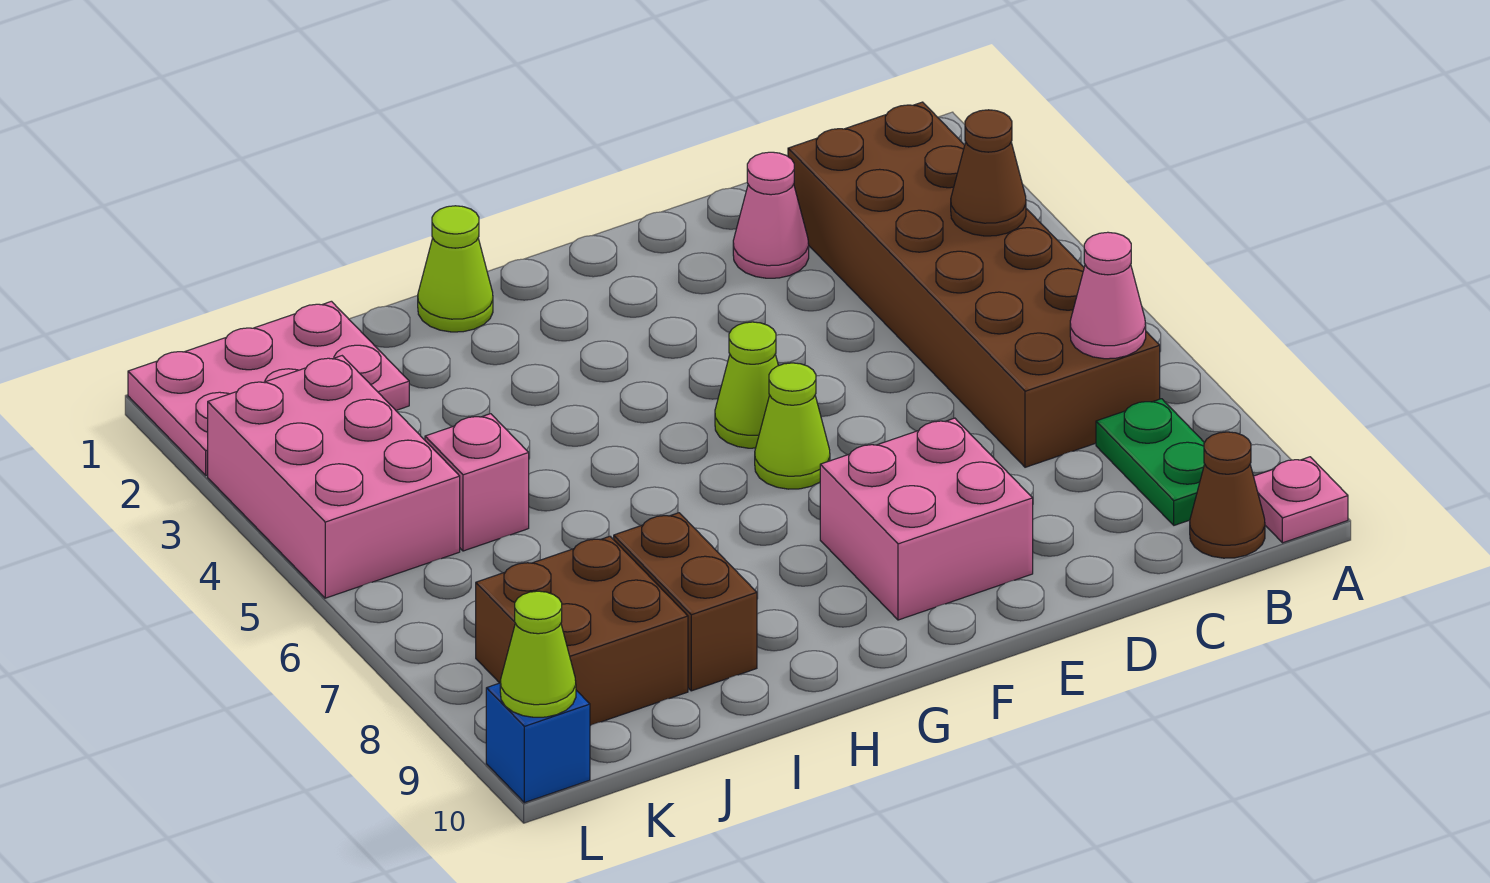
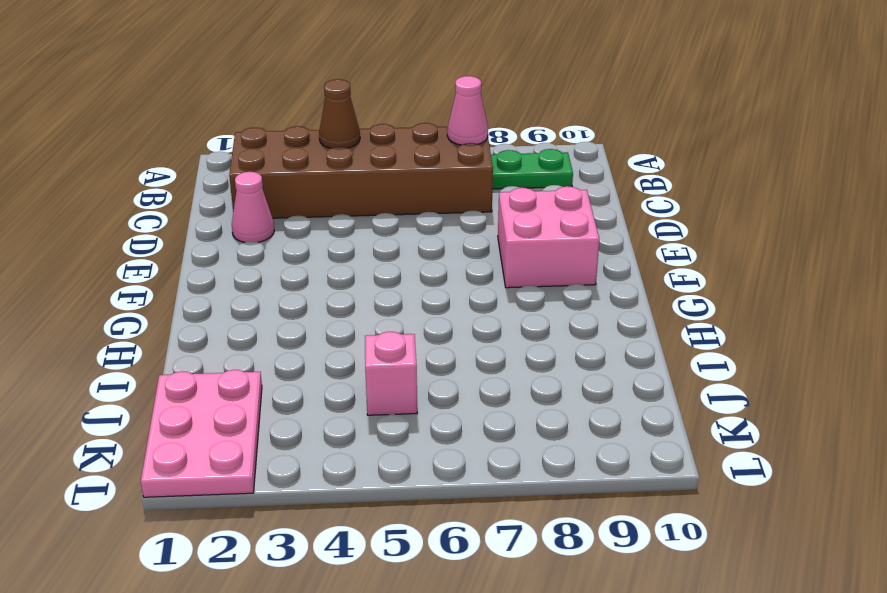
none -> pink plate A10 level 1
none -> brown cone B10 level 1
none -> lime cone F5 level 1

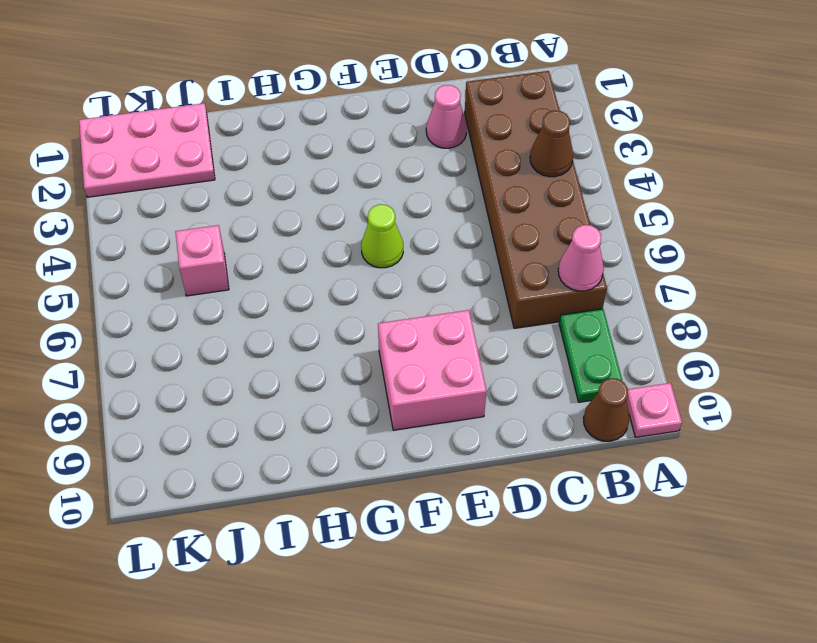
none -> lime cone F6 level 1
none -> lime cone H1 level 1
none -> brown brick I8:I9 level 1

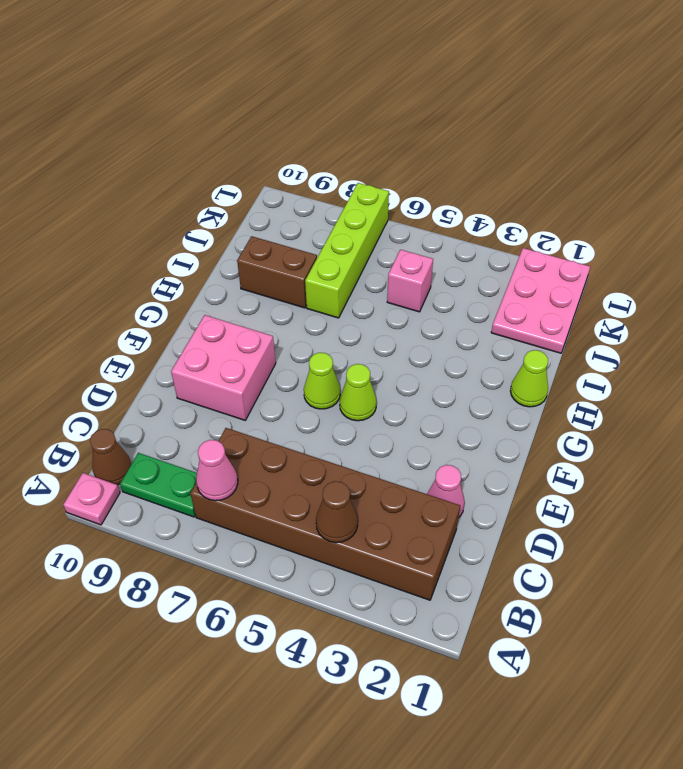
lime brick I7:L7 level 1 -> none
none -> brown brick J8:K9 level 1
none -> pink brick K3:L5 level 1
none -> blue brick L10 level 1

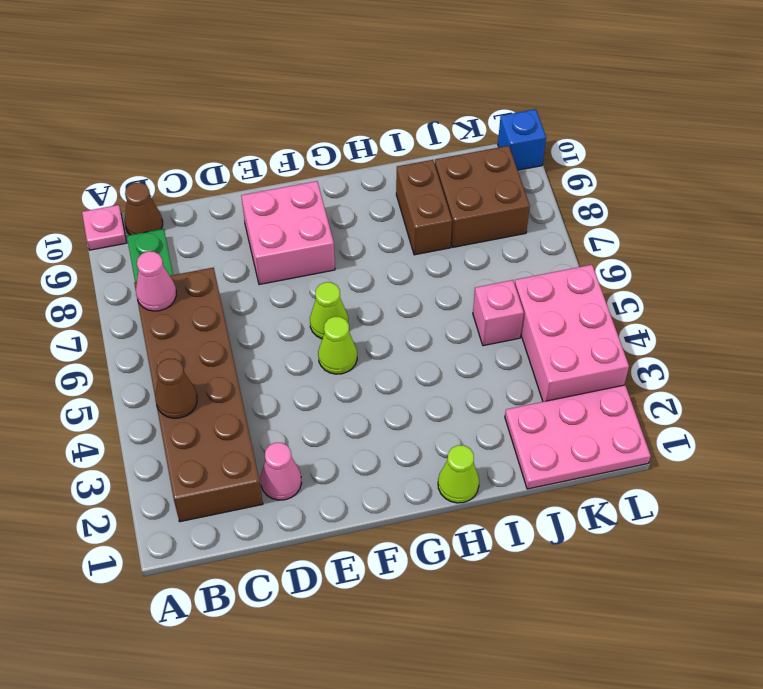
none -> lime cone L10 level 2

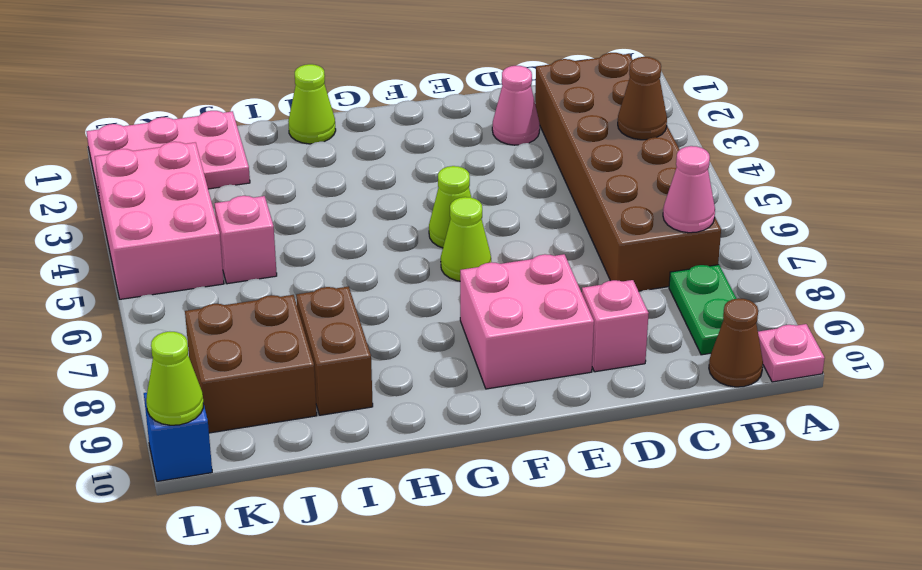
pink brick D9 level 1 -> none

